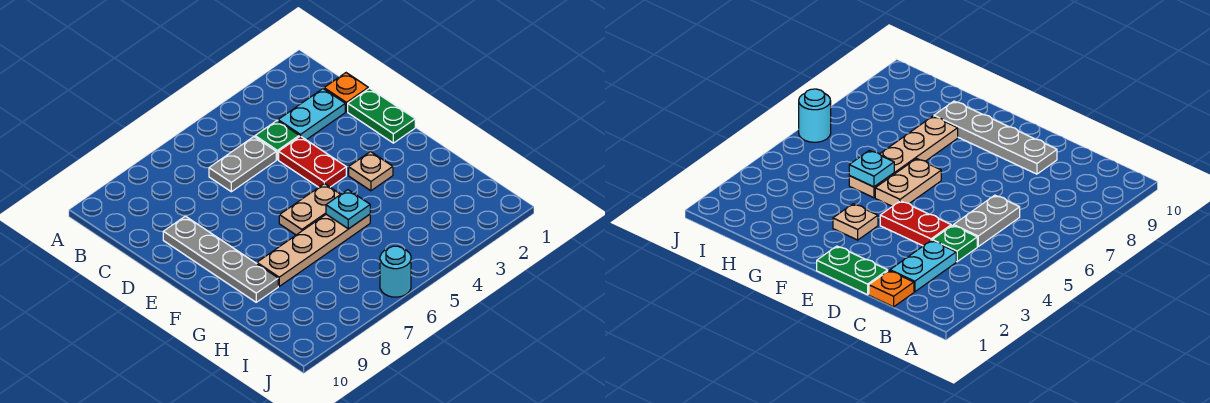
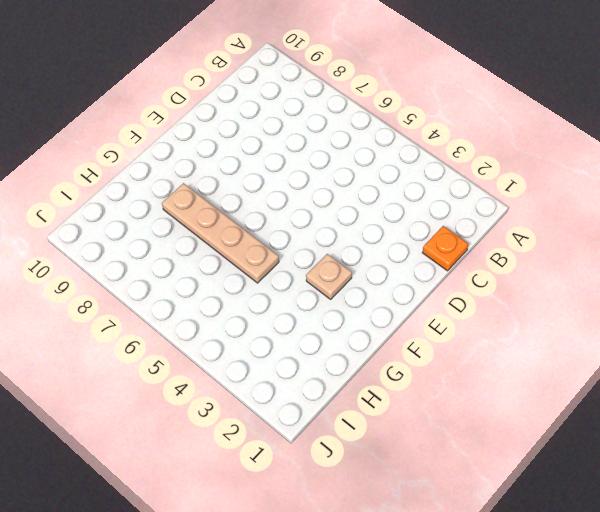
none -> cyan plate C2:C3 level 1
none -> green plate C4 level 1
none -> grey plate C5:C6 level 1

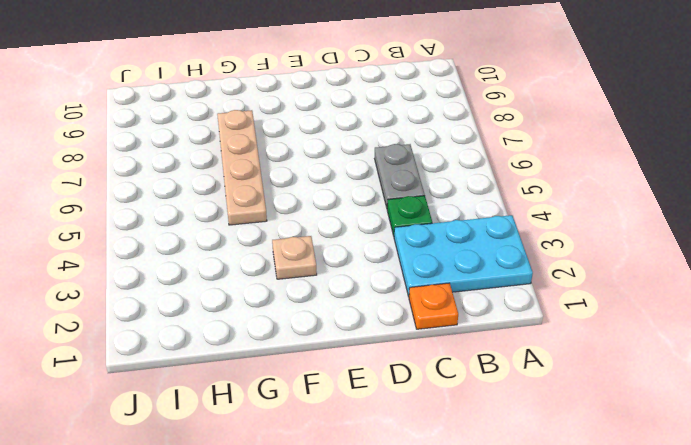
cyan plate A2:C3 level 1 -> cyan plate C2:C3 level 1
none -> green plate D1:E1 level 1
none -> red plate D4:E4 level 1
none -> grey plate D9:G9 level 1

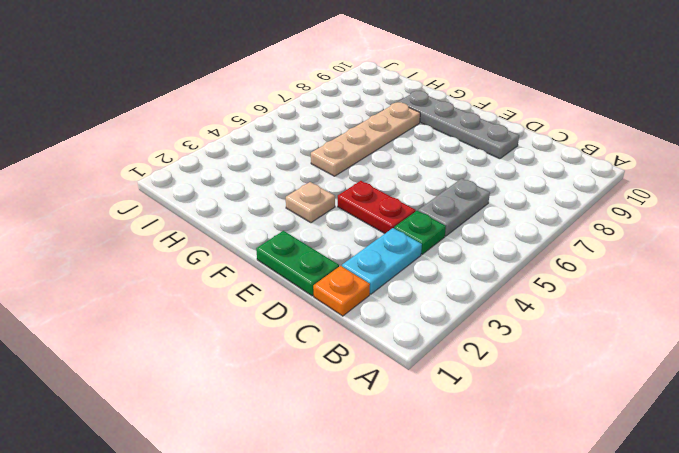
none -> tan plate F5:F6 level 1
none -> cyan round brick J6 level 1
none -> cyan plate G5 level 2

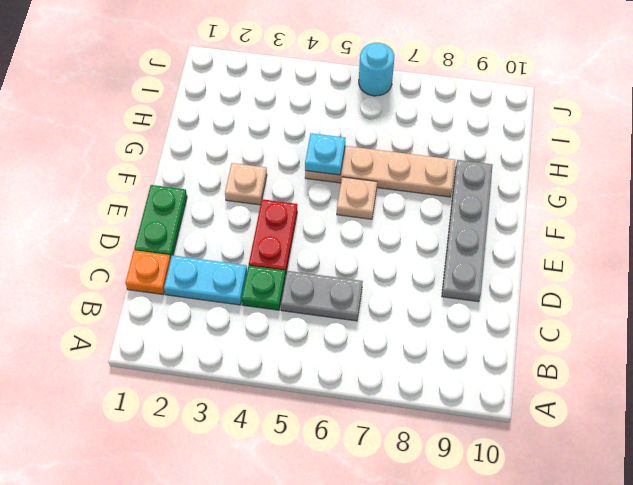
tan plate F6 level 1 -> tan plate F5:F6 level 1

